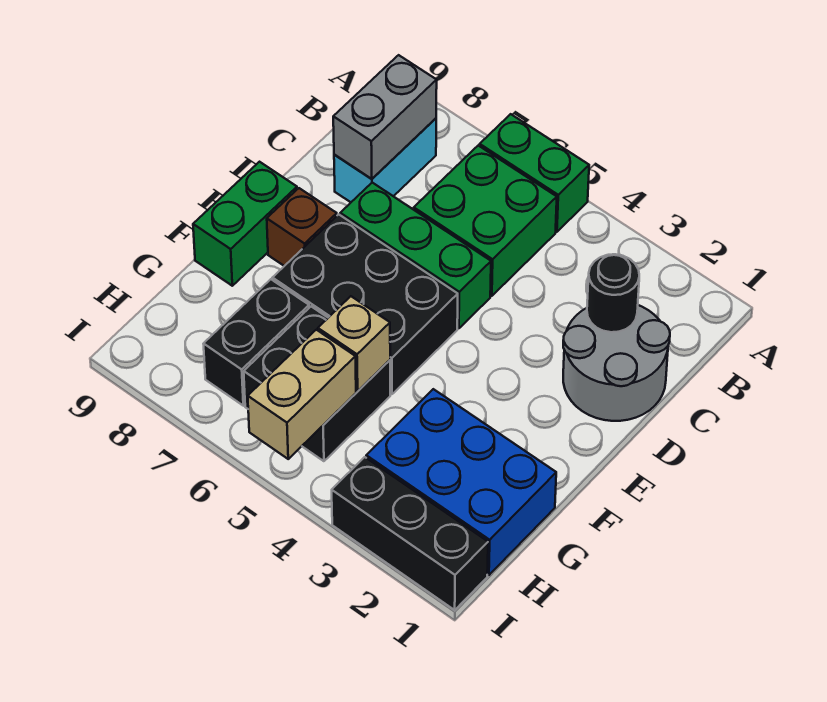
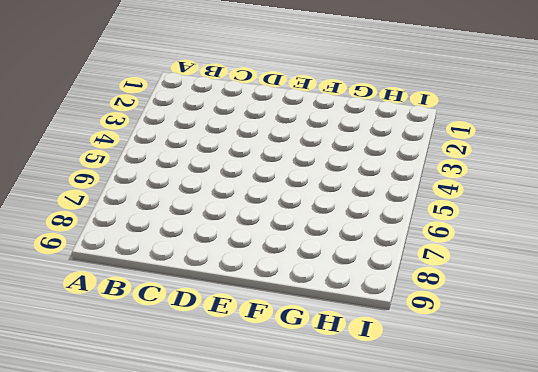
none -> green brick A5:A6 level 1
none -> green brick B5:C6 level 1
none -> cyan brick B8:C8 level 1

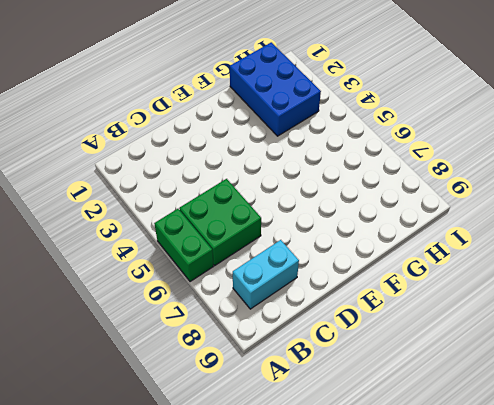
none -> grey round brick C1:D2 level 1
none -> green brick D5:D7 level 1
none -> black brick E5:F7 level 1

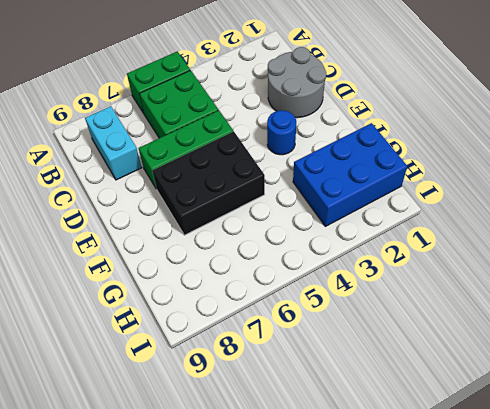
blue round brick E3 level 1 -> none
none -> brown brick E8 level 1
none -> green brick E9:F9 level 1
none -> black brick G5:H6 level 1

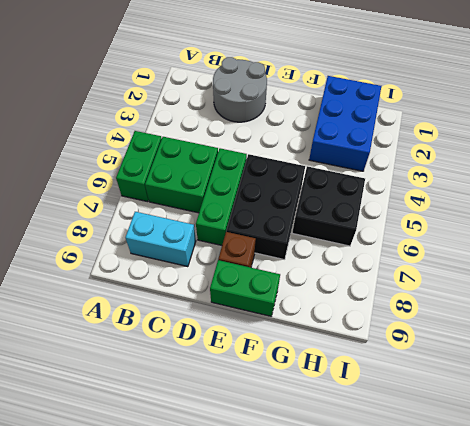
none -> black brick G7:H7 level 1
none -> black brick I1:I3 level 1
none -> grey brick B8:C8 level 2

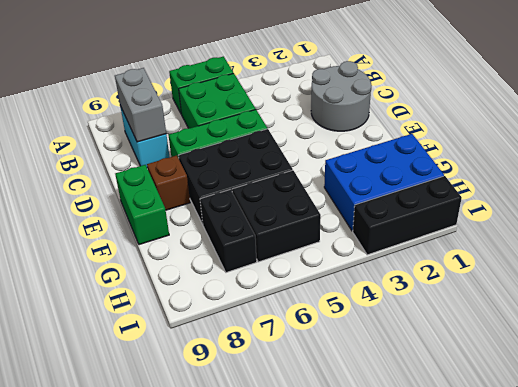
none -> black round brick C2 level 2
none -> tan brick G5 level 2
none -> tan brick H5:I5 level 2

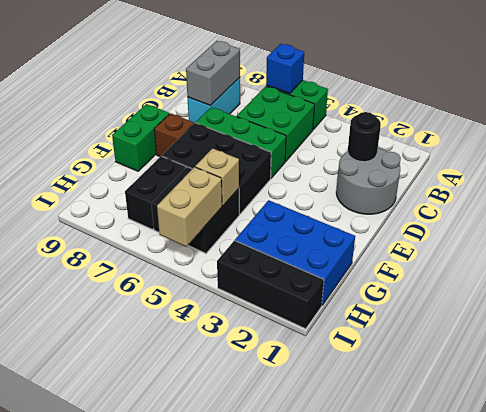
blue brick A6 level 2 -> none

